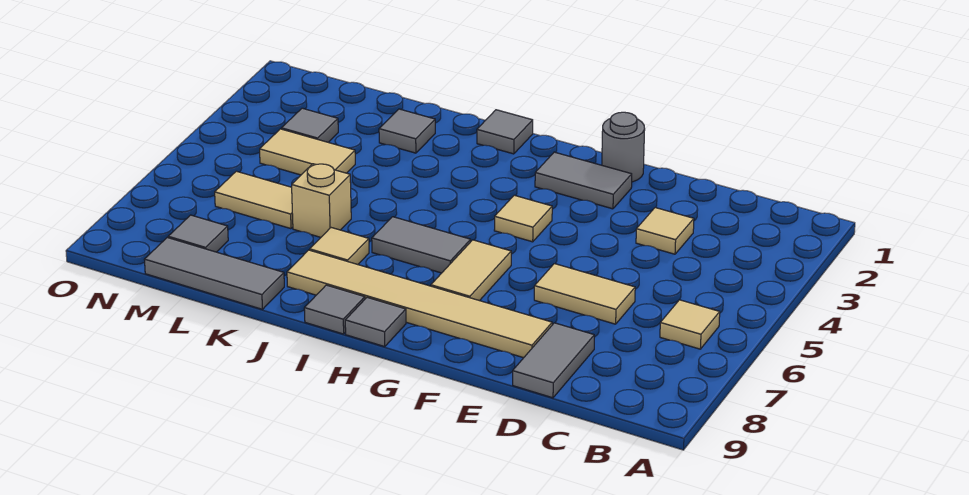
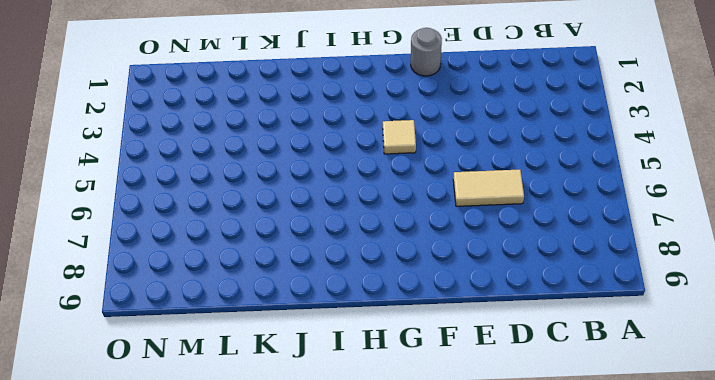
none -> tan tile B6 level 1
none -> tan tile D3 level 1
none -> grey tile D8:D9 level 1

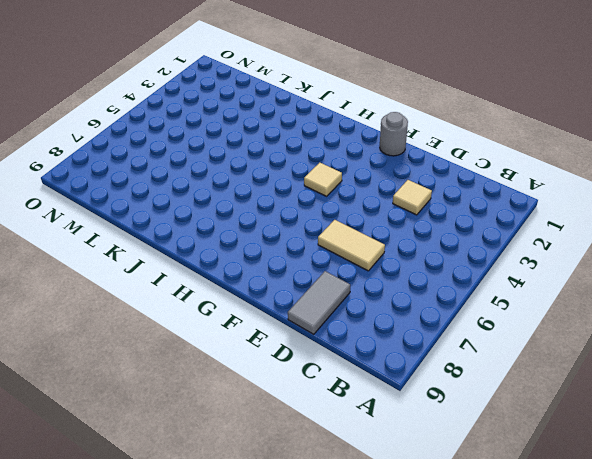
none -> tan tile B6 level 1
none -> tan tile E8:J8 level 1
none -> grey tile F2:G2 level 1

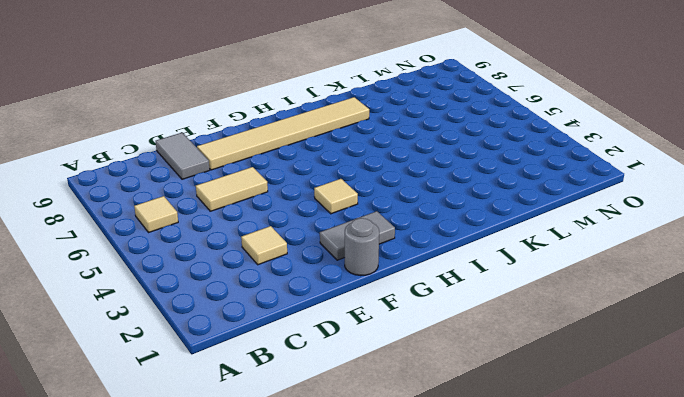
none -> tan tile G6:G7 level 1
none -> grey tile H6:I6 level 1
none -> grey tile H9 level 1

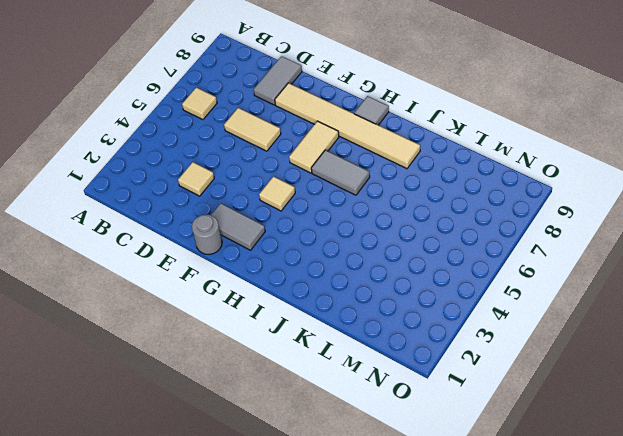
none -> grey tile I1 level 1
none -> grey tile I9 level 1
none -> tan tile J7 level 1

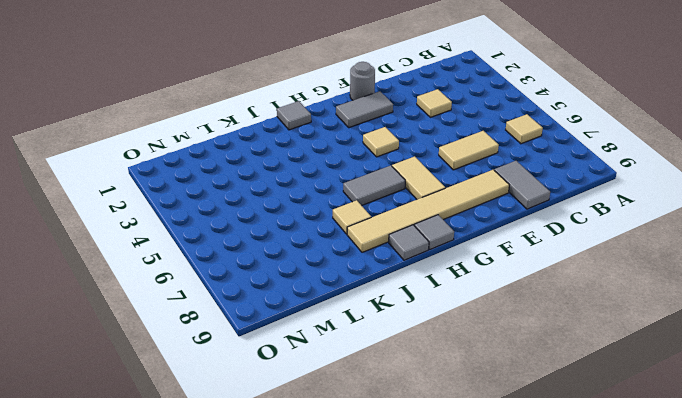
none -> grey tile K2 level 1
none -> tan brick K6 level 1
none -> grey tile K9:M9 level 1

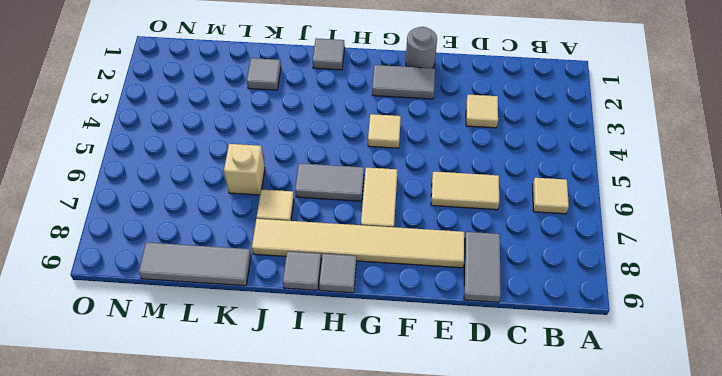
none -> tan tile L4:M4 level 1
none -> tan tile L6:M6 level 1
none -> grey tile M3 level 1

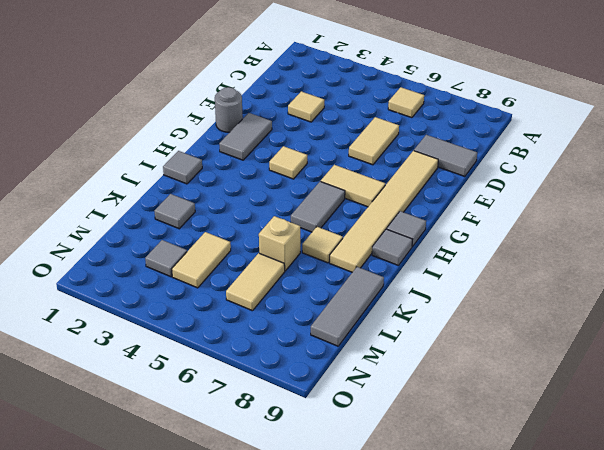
none -> grey tile M8 level 1

